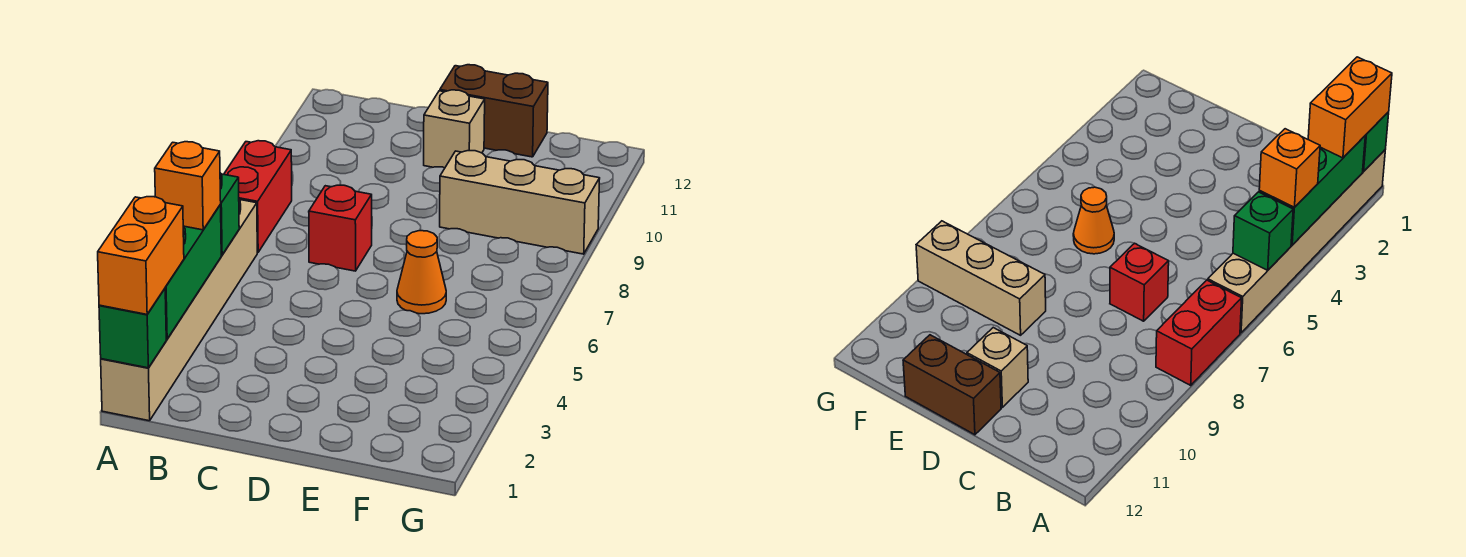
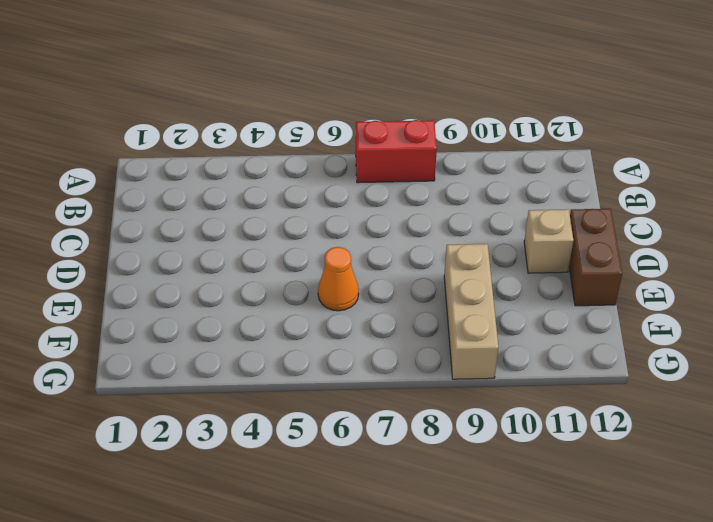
none -> tan brick A1:A6 level 1
none -> red brick C7 level 1
none -> green brick A1 level 2

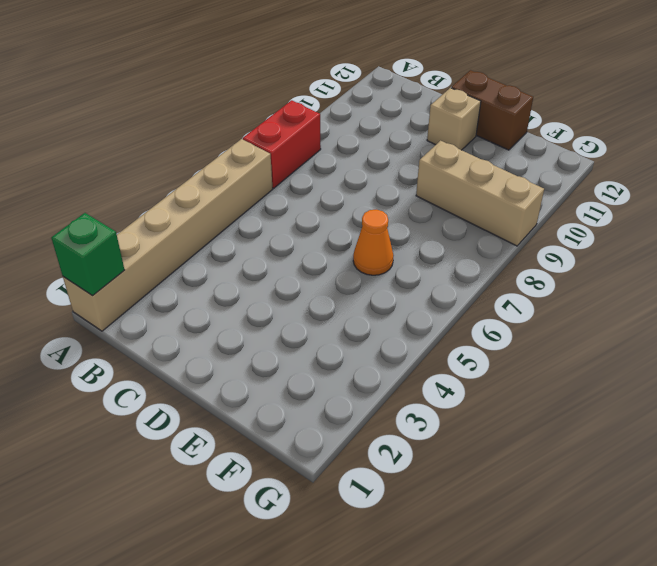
none -> red brick C7 level 1
none -> green brick A2:A4 level 2
none -> green brick A5 level 2

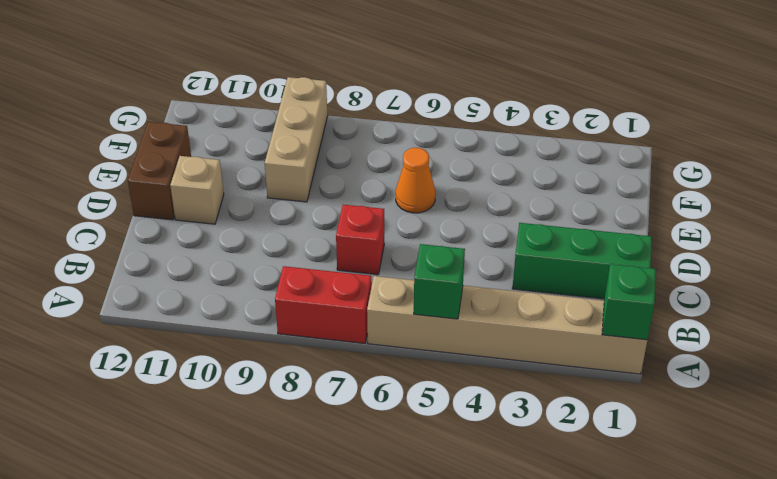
green brick C1:C3 level 1 -> green brick A2:A4 level 2
none -> orange brick A1:A2 level 3
none -> orange brick A4 level 3

